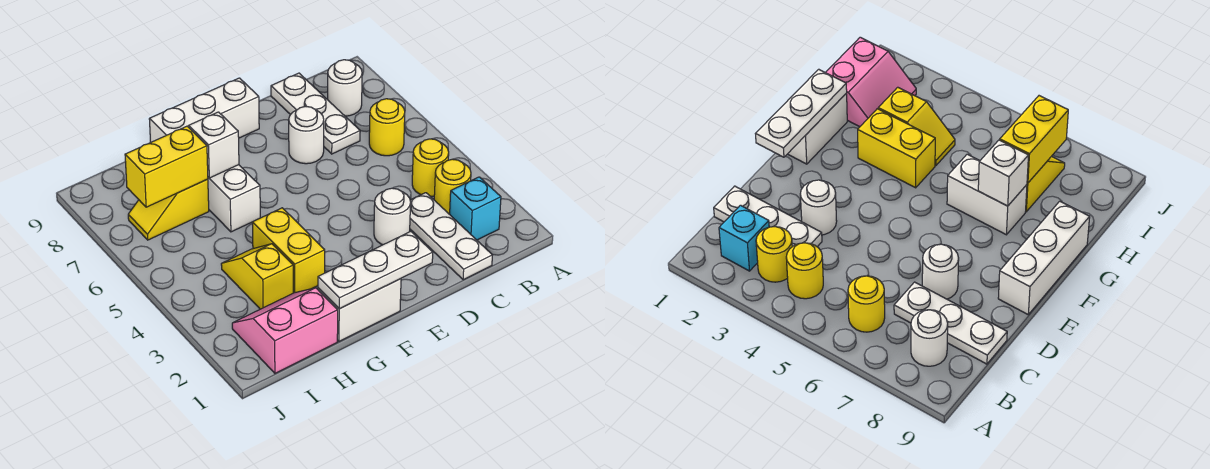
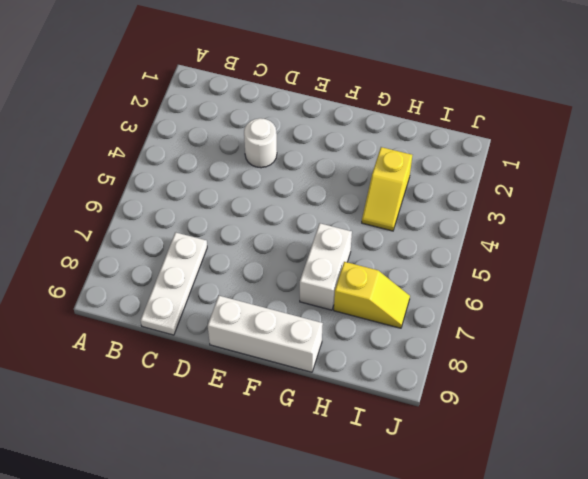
none -> cyan brick B2 level 1
none -> yellow round brick B3 level 1
none -> yellow round brick B4 level 1

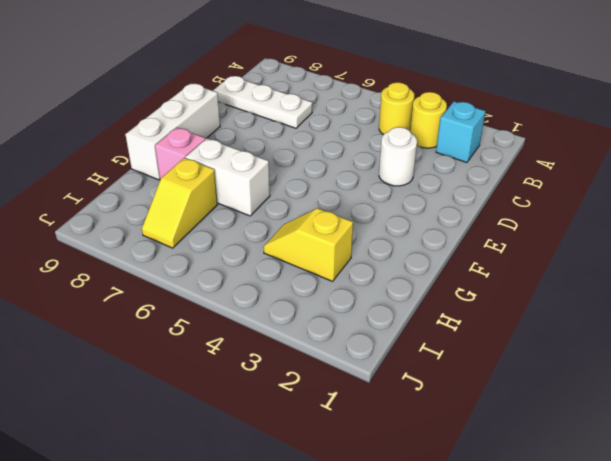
pink brick G8 level 1 -> none
none -> yellow round brick B6 level 1
none -> white round brick B8 level 1
none -> white plate C1:C3 level 1

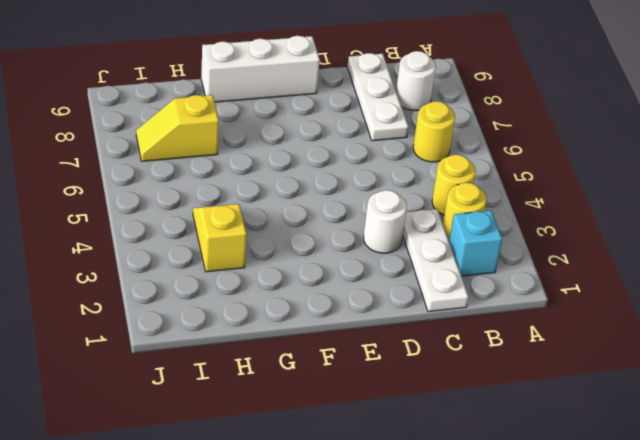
none -> white round brick D7 level 1
none -> white brick F1:G1 level 1
none -> yellow brick G3:G4 level 1

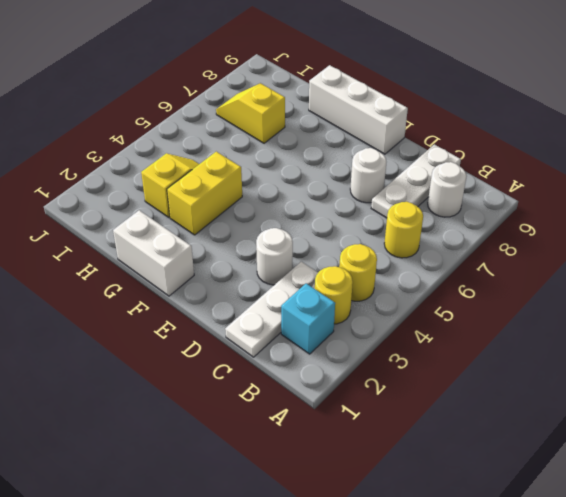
none -> white brick G6:G7 level 1
none -> pink slope H1:I2 level 1 top 1
none -> white plate E1:G1 level 2

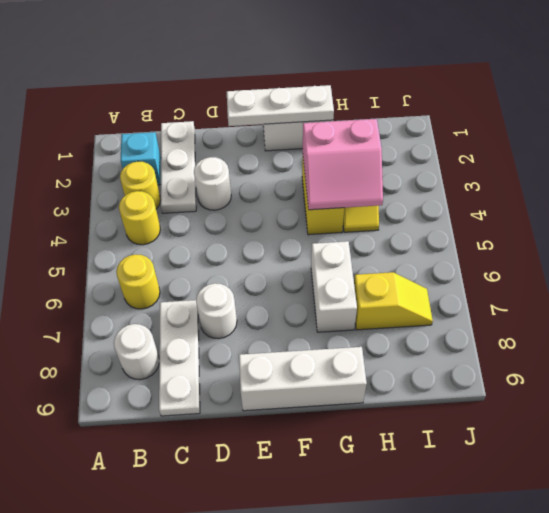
pink slope G3:H4 level 2 top 3 -> pink slope H1:I2 level 1 top 1
none -> white brick G7 level 2
none -> yellow brick H7:I7 level 2

